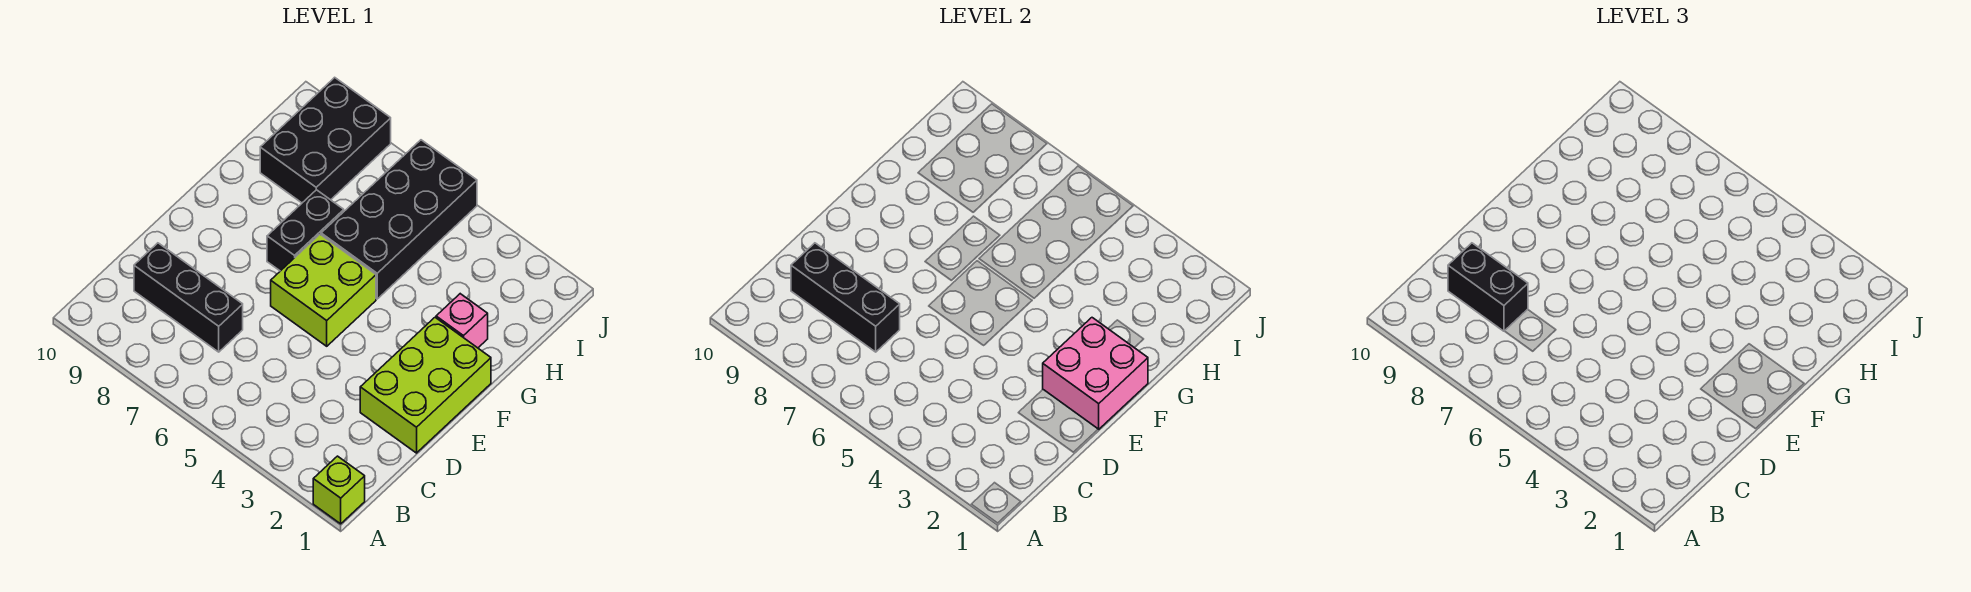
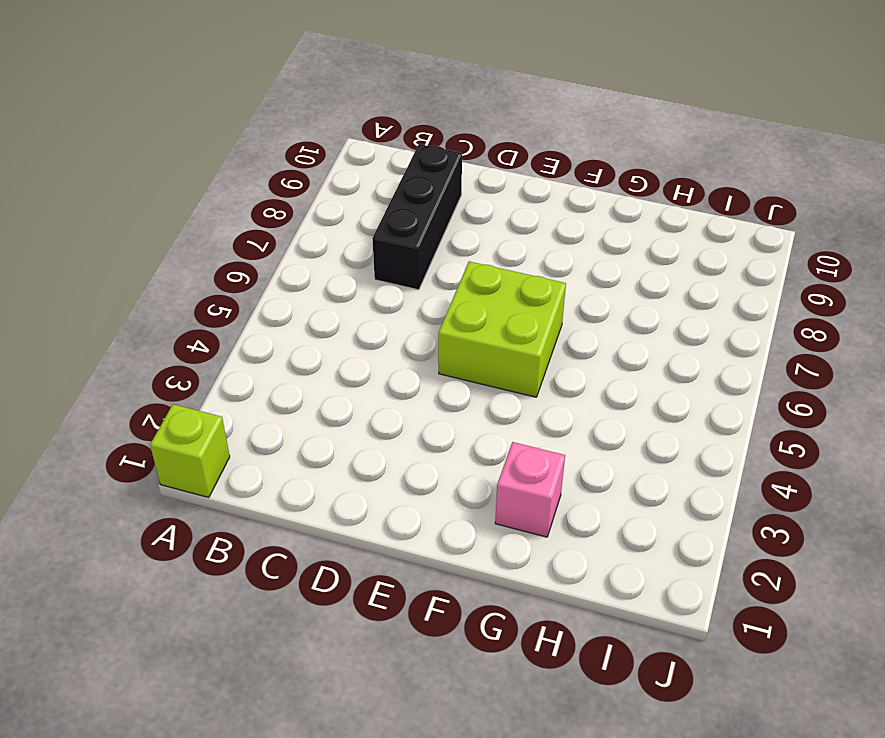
none -> lime brick D1:F2 level 1
none -> black brick F7:G7 level 1

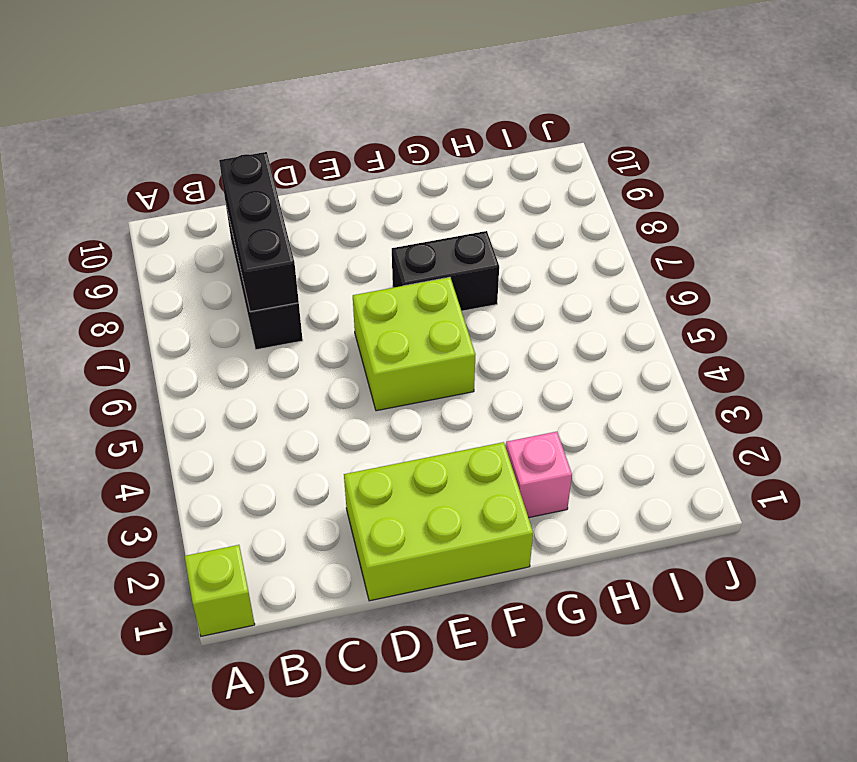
none -> black brick G5:J6 level 1
none -> black brick H8:J9 level 1

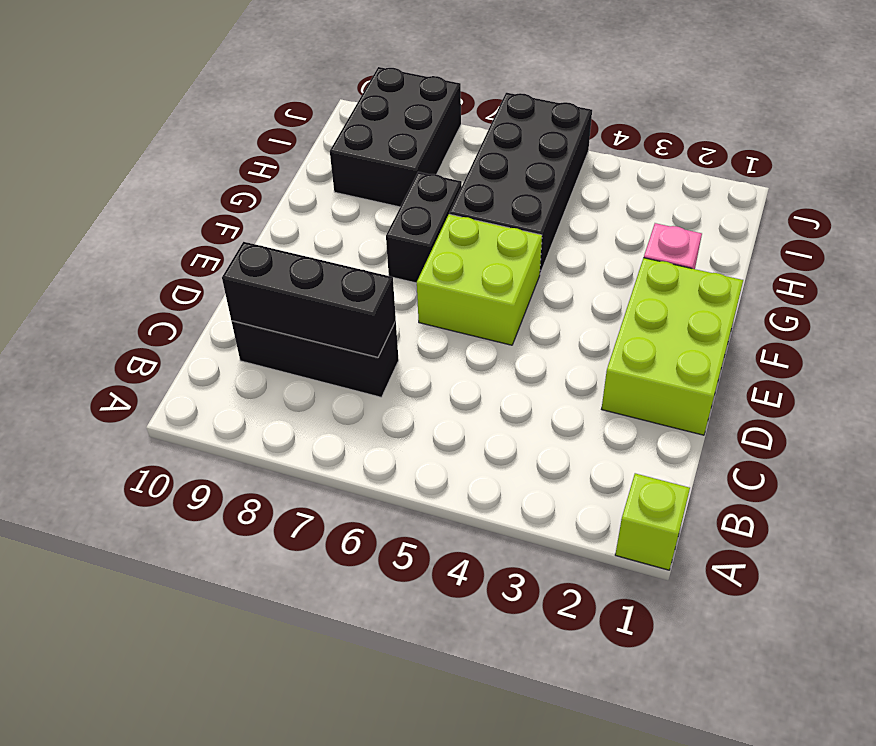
none -> pink brick E1:F2 level 2
none -> black brick C8:C9 level 3

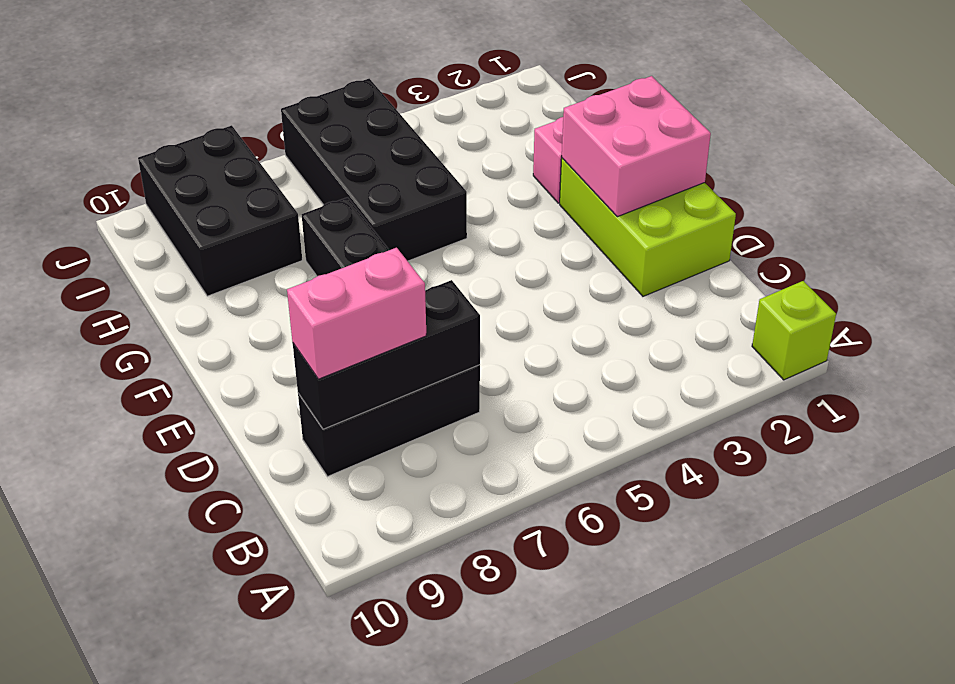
pink brick C8:C9 level 3 -> black brick C8:C9 level 3
none -> lime brick E5:F6 level 1

